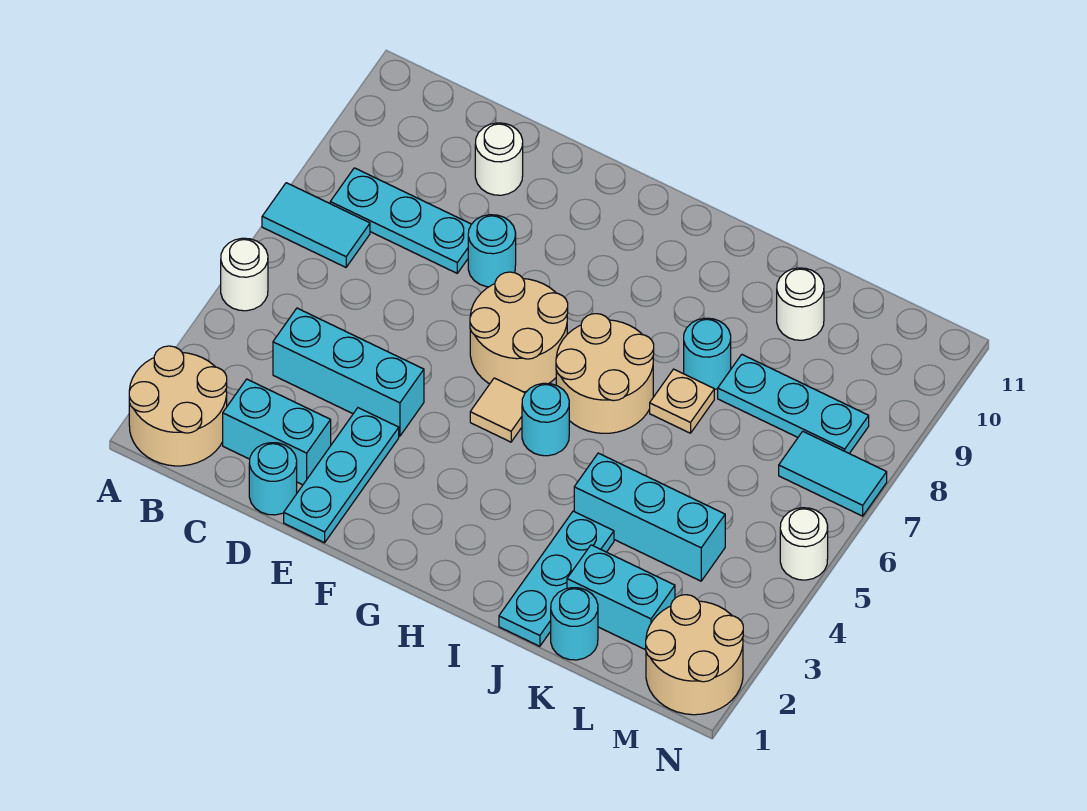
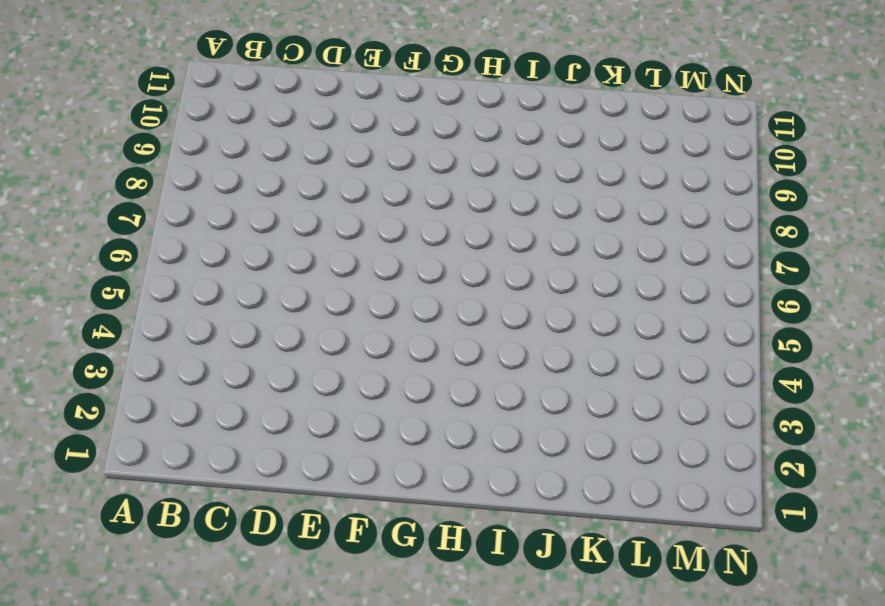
none -> tan round brick A1:B2 level 1
none -> white round brick A5 level 1
none -> cyan tile A7:B7 level 1

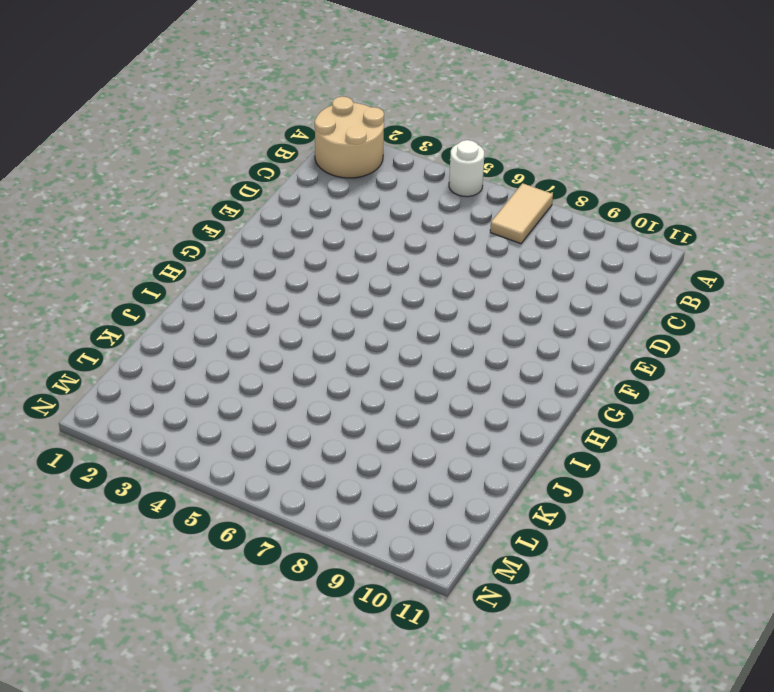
tan tile A7:B7 level 1 -> cyan tile A7:B7 level 1
none -> cyan plate B8:D8 level 1
none -> cyan brick C2:D2 level 1
none -> cyan brick C4:E4 level 1

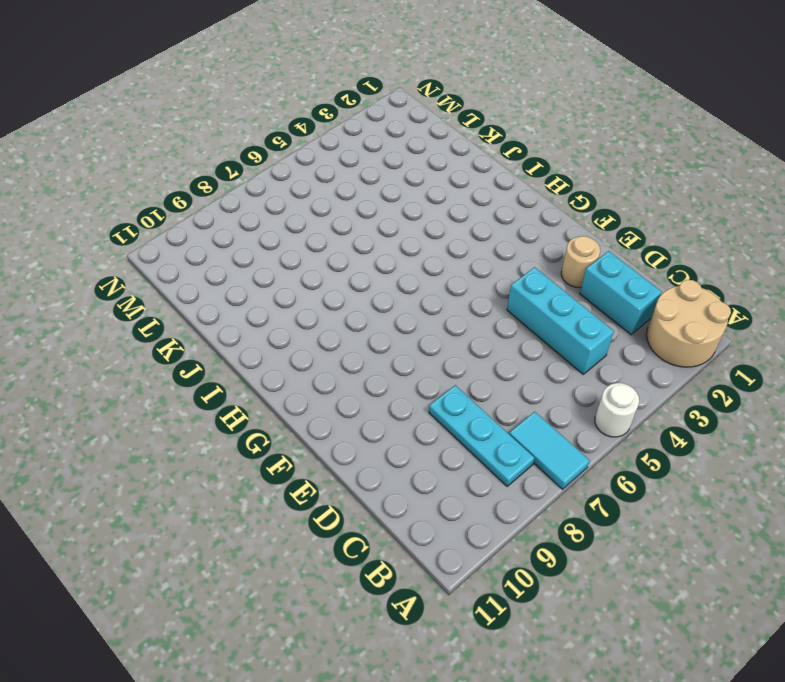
tan round brick E2 level 1 -> cyan plate E1:E3 level 1
none -> cyan round brick D1 level 1
none -> white round brick D10 level 1
none -> cyan round brick E8 level 1

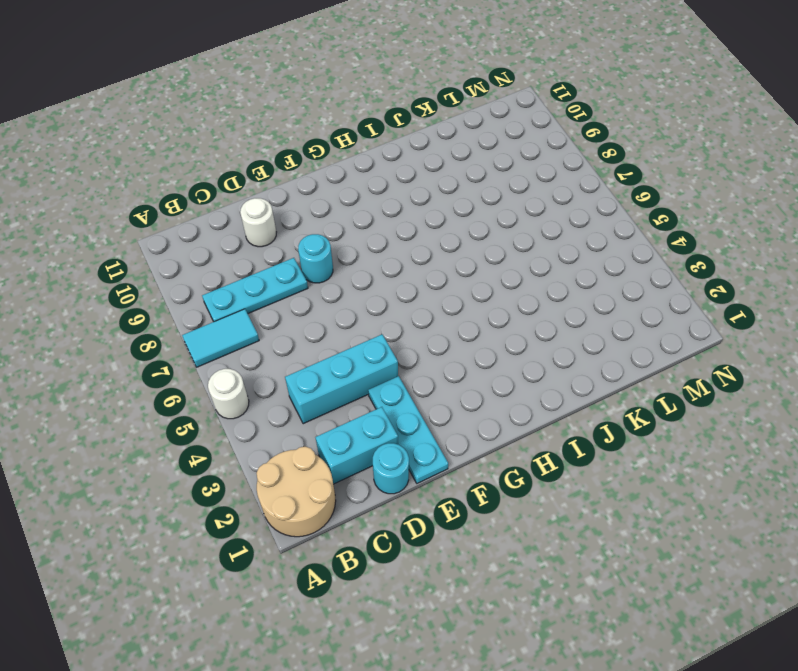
none -> tan round brick F6:G7 level 1
none -> tan tile G5 level 1
none -> cyan round brick H5 level 1

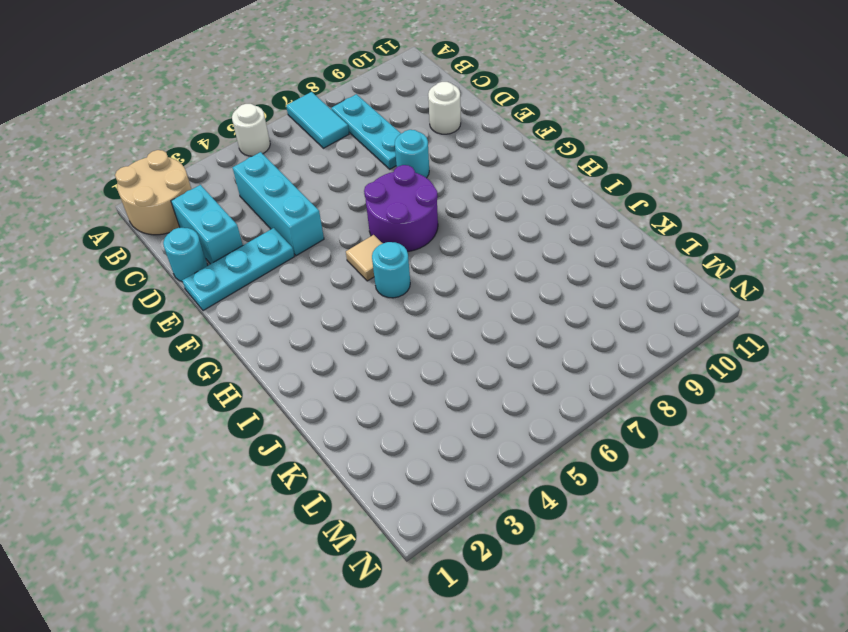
purple round brick F6:G7 level 1 -> tan round brick F6:G7 level 1
none -> tan round brick H6:I7 level 1
none -> cyan plate J1:J3 level 1
none -> cyan brick J4:L4 level 1

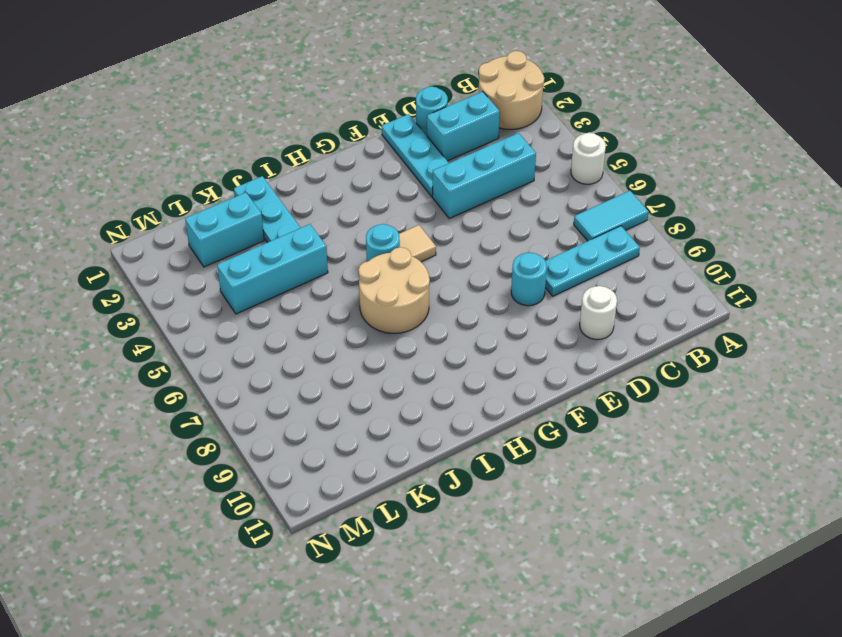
none -> tan round brick F6:G7 level 1
none -> tan plate J7 level 1
none -> cyan round brick J8 level 1

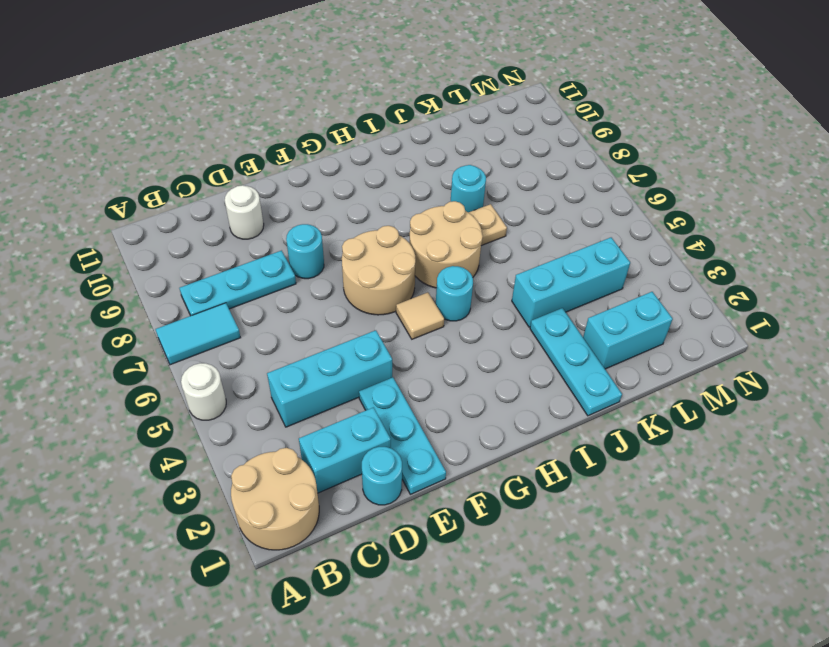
none -> cyan round brick K1 level 1
none -> cyan plate K8:M8 level 1
none -> white round brick K10 level 1

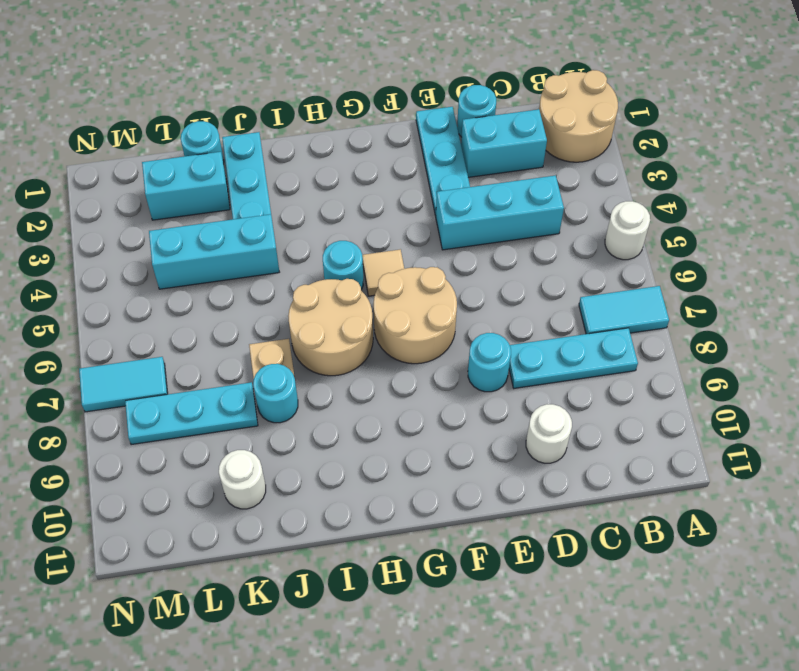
none -> tan round brick M1:N2 level 1
none -> white round brick N5 level 1

